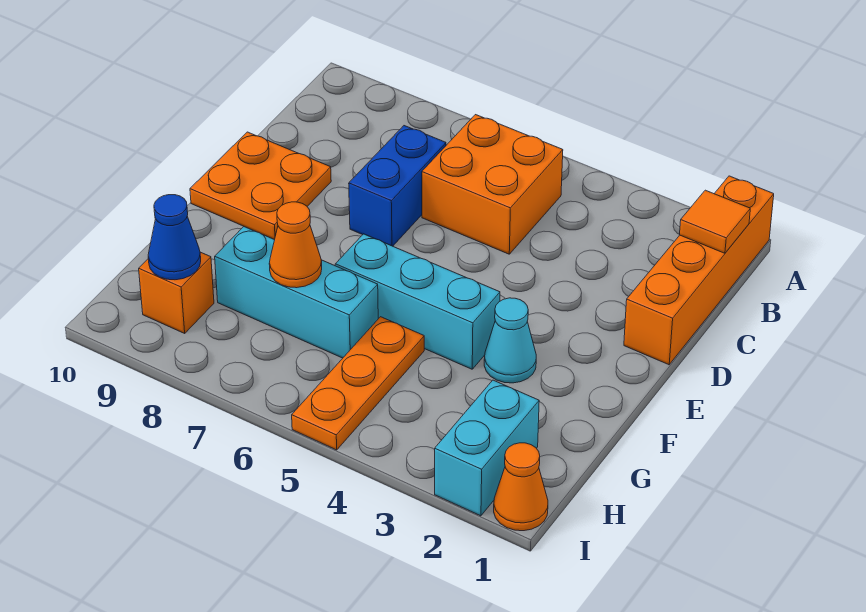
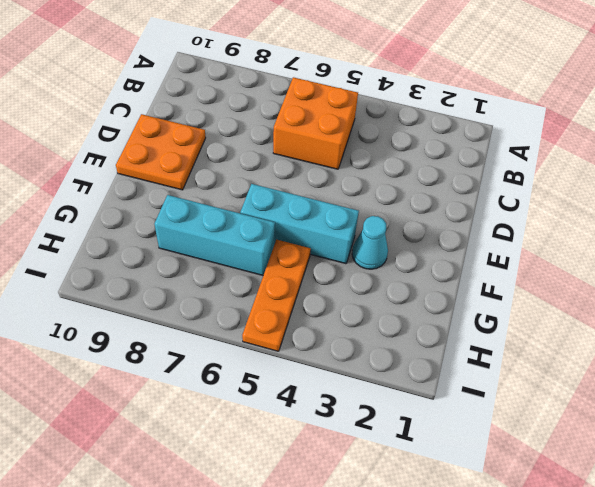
none -> orange brick A1:D1 level 1
none -> blue brick C7:D7 level 1
none -> cyan brick H2:I2 level 1

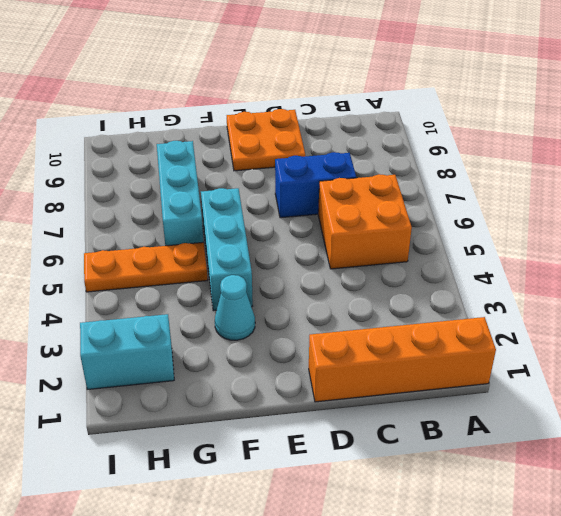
none -> orange brick H9 level 1
none -> orange cone I1 level 1
none -> orange tile B1 level 2

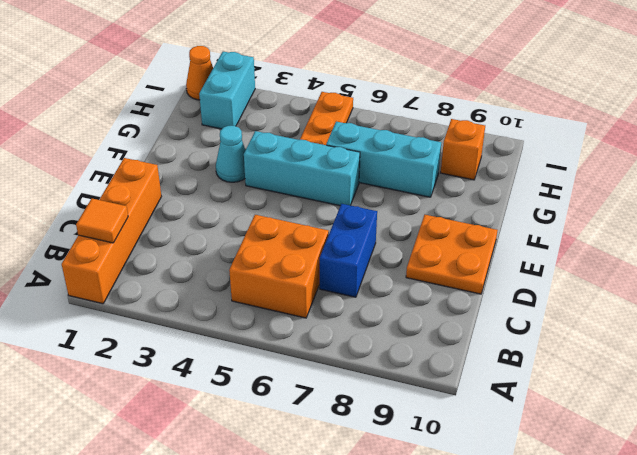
none -> orange cone G7 level 2
none -> blue cone H9 level 2

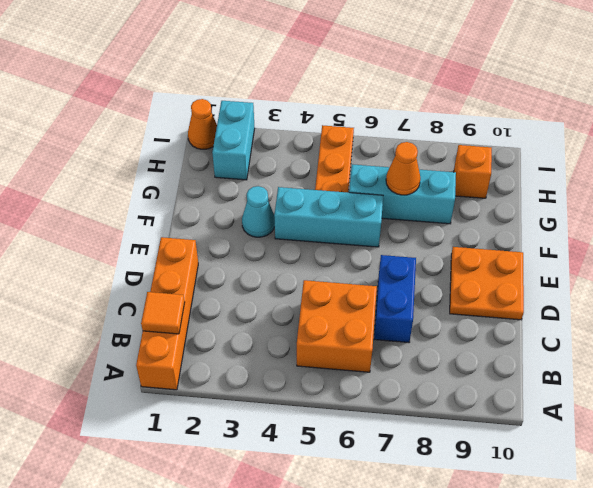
none -> blue cone H9 level 2

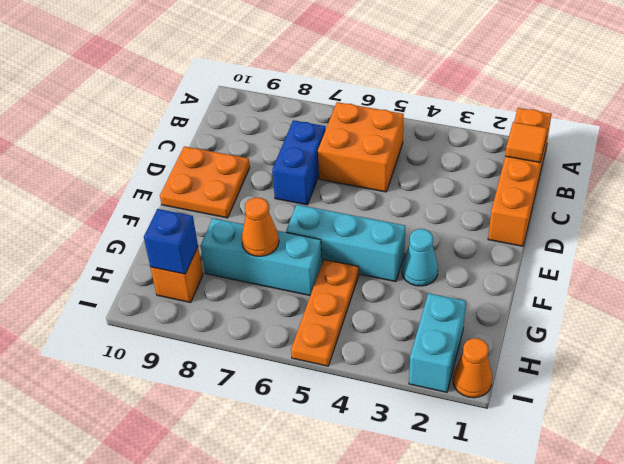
blue brick H9 level 2 -> blue cone H9 level 2

